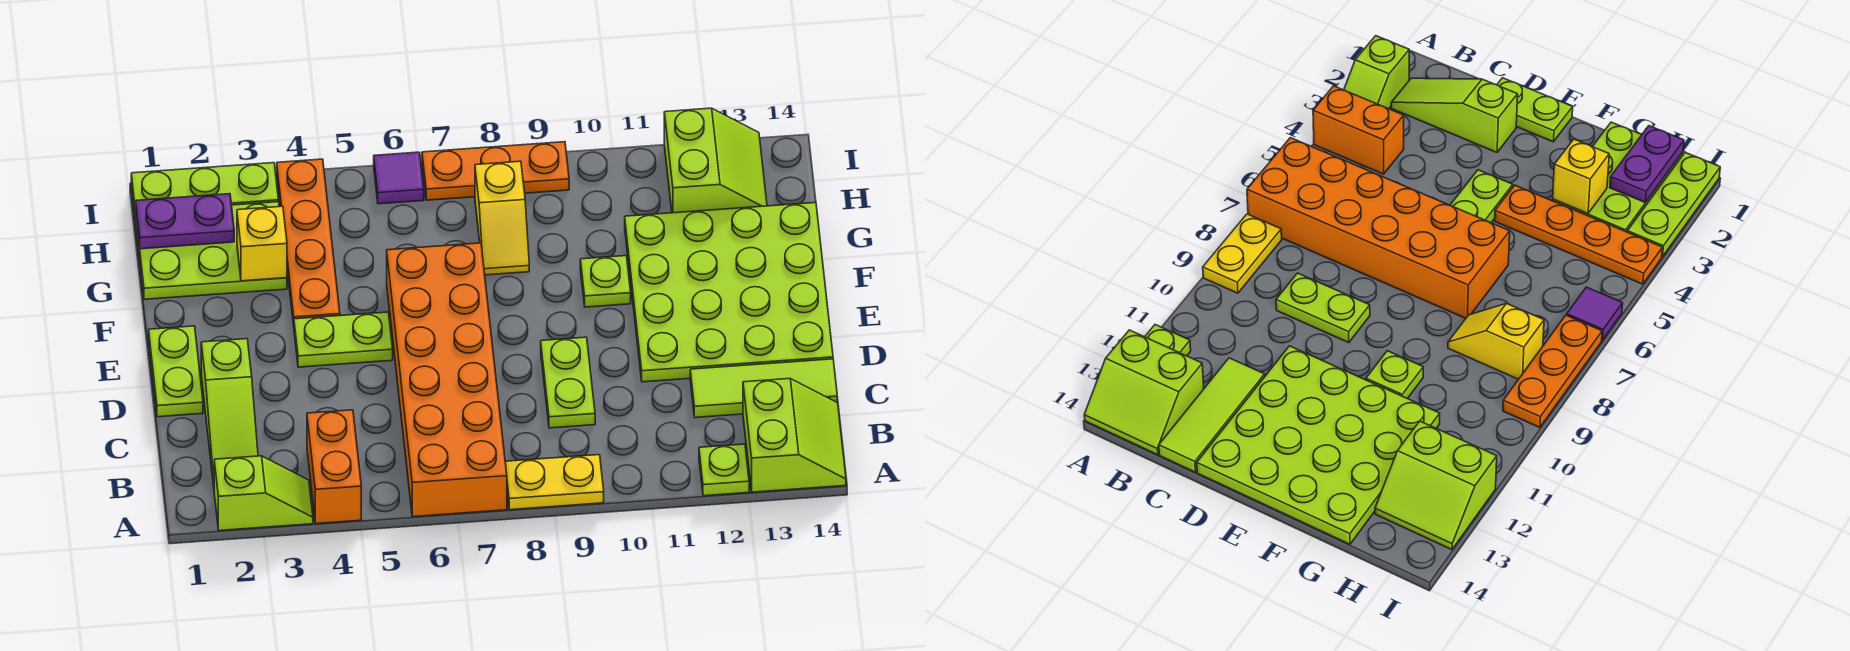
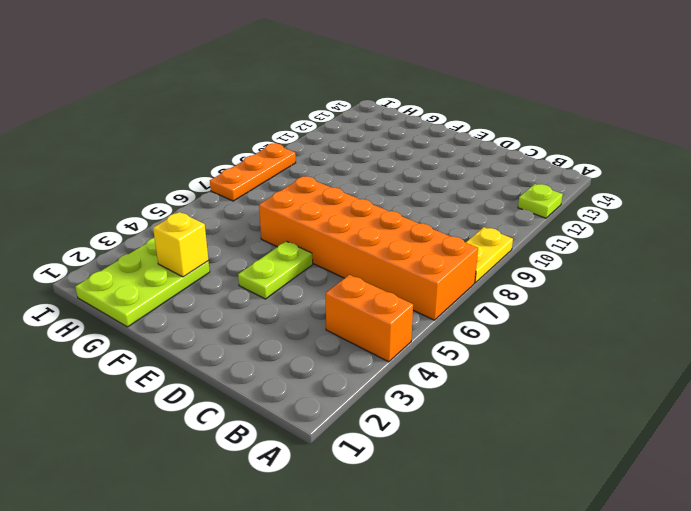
none -> lime slope A2:A3 level 1 top 2
none -> lime slope A13:B14 level 1 top 13
none -> lime slope B2:D2 level 1 top D

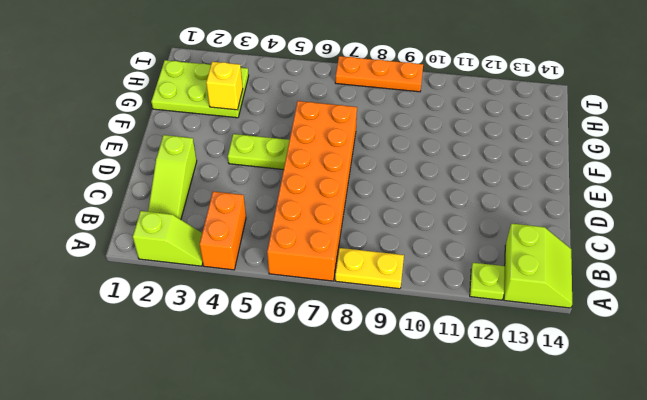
none -> lime plate C9:D9 level 1
none -> lime tile C12:C14 level 1
none -> lime plate D1:E1 level 1

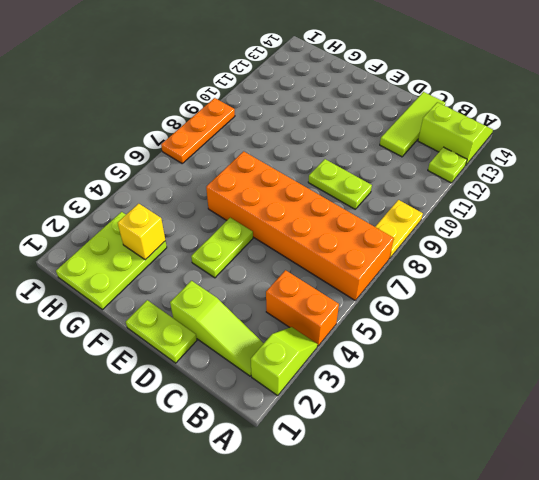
none -> lime plate D11:G14 level 1
none -> orange plate F4:I4 level 1
none -> lime plate F10 level 1

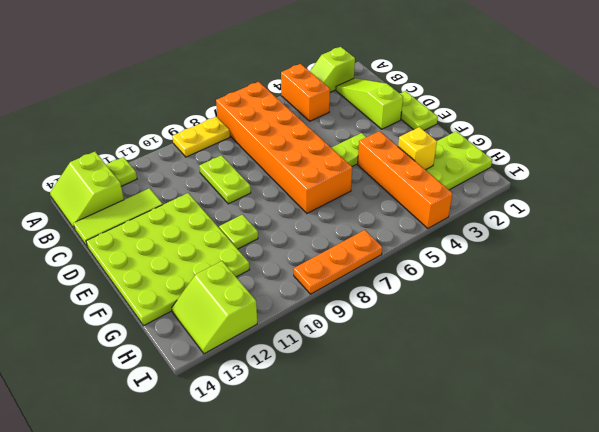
orange brick F4:I4 level 1 -> orange plate F4:I4 level 1
none -> yellow slope G8:H8 level 1 top H
none -> lime plate I1:I3 level 1
none -> purple tile I6 level 1

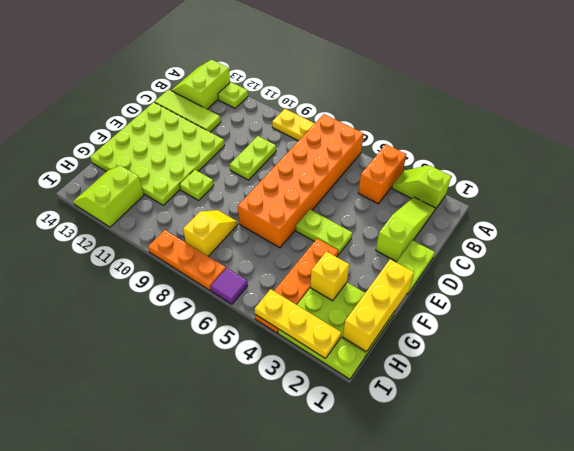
yellow brick F1:H1 level 2 -> purple plate H1:H2 level 2
yellow plate I2:I4 level 2 -> none

